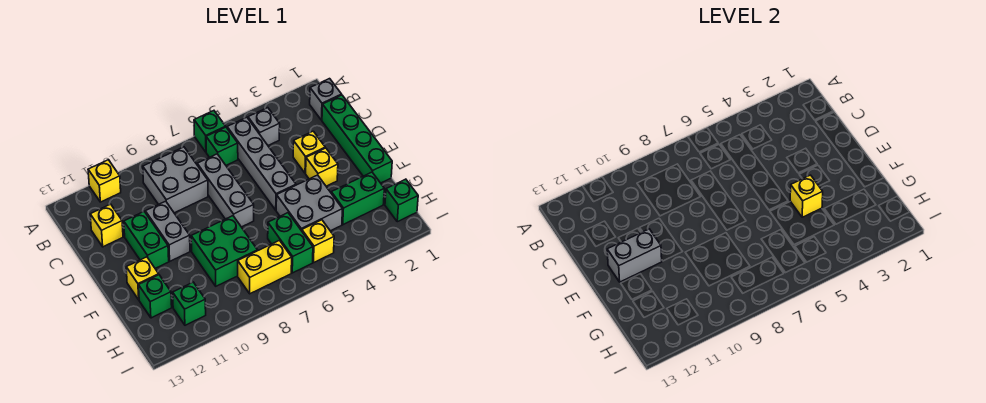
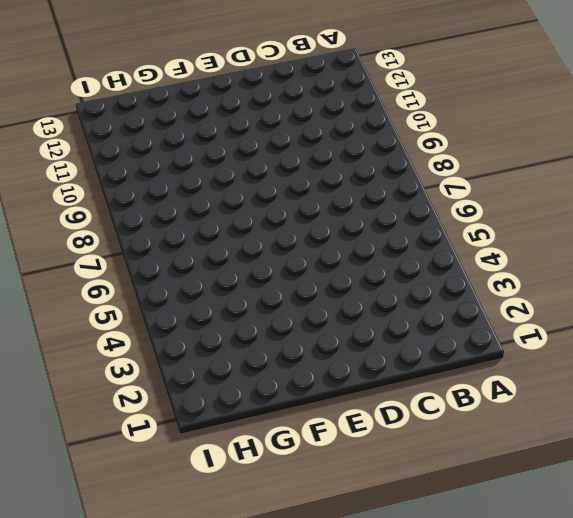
none -> green brick A6 level 1
none -> yellow brick A11 level 1
none -> grey brick B1 level 1

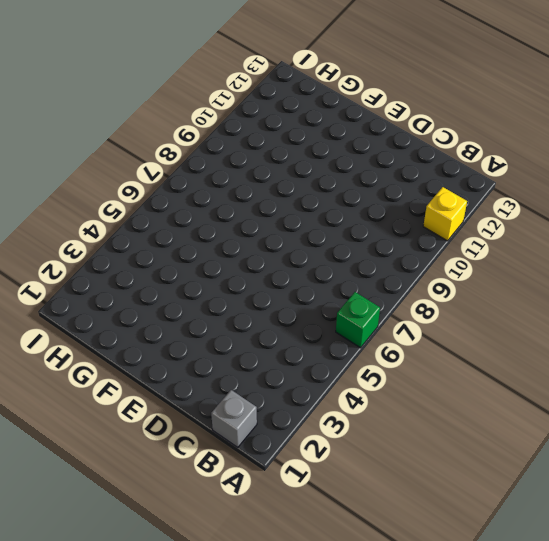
none -> grey brick B4 level 1
none -> grey brick B5:E5 level 1
none -> green brick B6 level 1

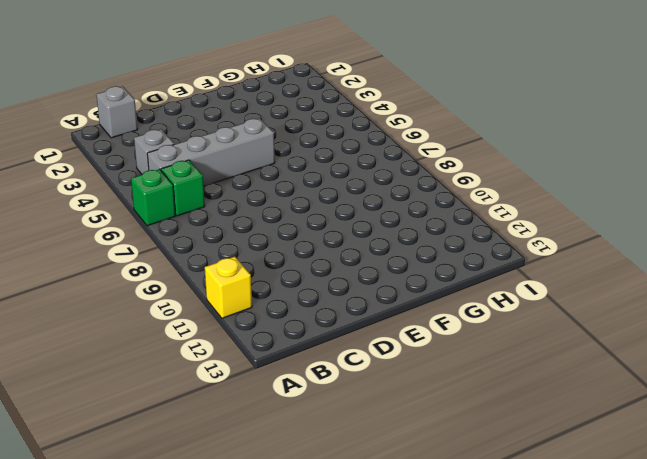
none -> grey brick B8:C9 level 1
none -> green brick C1:F1 level 1
none -> grey brick C7:E7 level 1

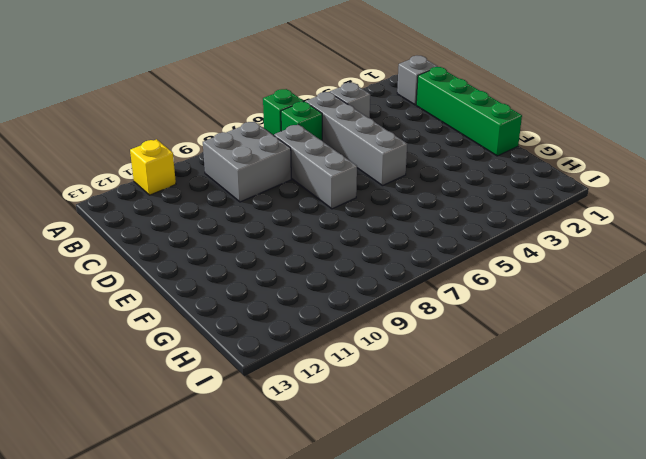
none -> yellow brick C12 level 1
none -> yellow brick D3 level 1
none -> grey brick D10:E10 level 1

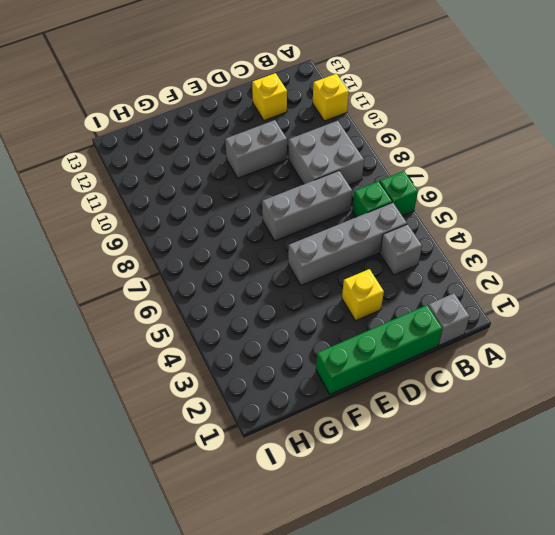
none -> green brick D11:E11 level 1
none -> yellow brick E3 level 1
none -> grey brick F4:G5 level 1

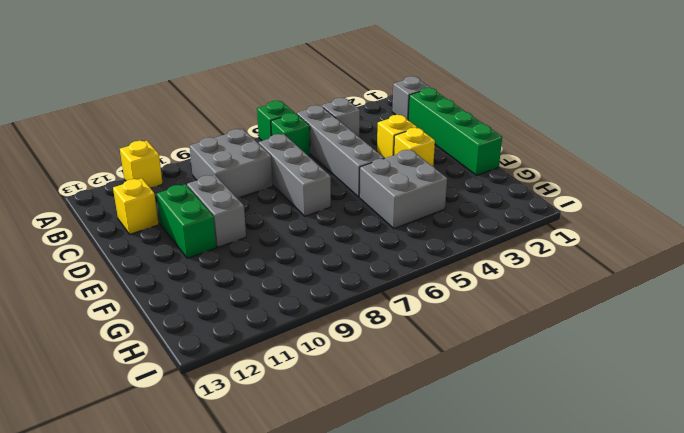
none -> green brick F8:G9 level 1
none -> yellow brick F12 level 1
none -> green brick G2:G3 level 1

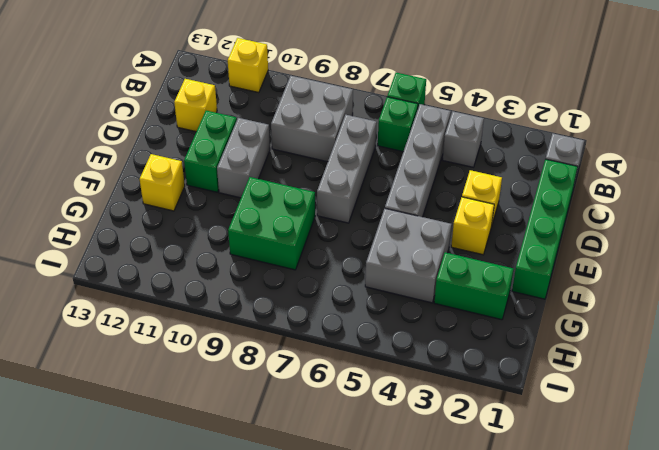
none -> green brick G6:H6 level 1
none -> green brick G12 level 1
none -> green brick H1 level 1

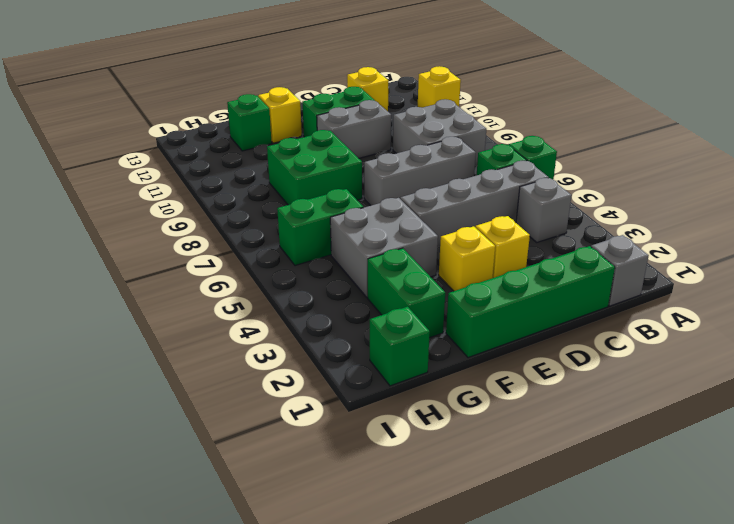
none -> yellow brick H5 level 1
none -> yellow brick H7:H8 level 1
none -> green brick H11 level 1

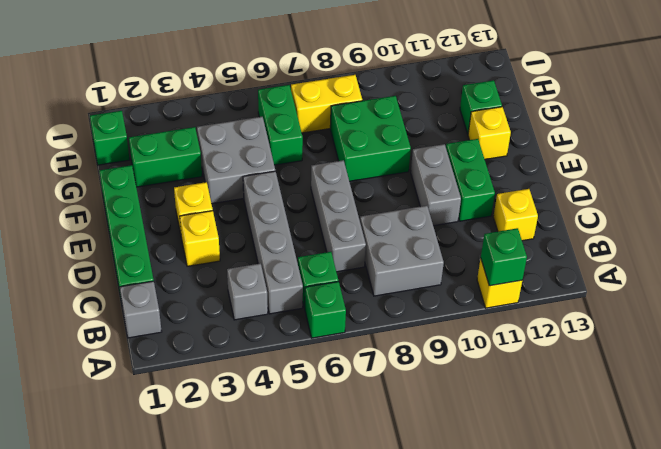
green brick A11 level 2 -> green brick H11 level 1
none -> yellow brick H5 level 1
none -> grey brick E11:E12 level 2
none -> yellow brick F4 level 2

